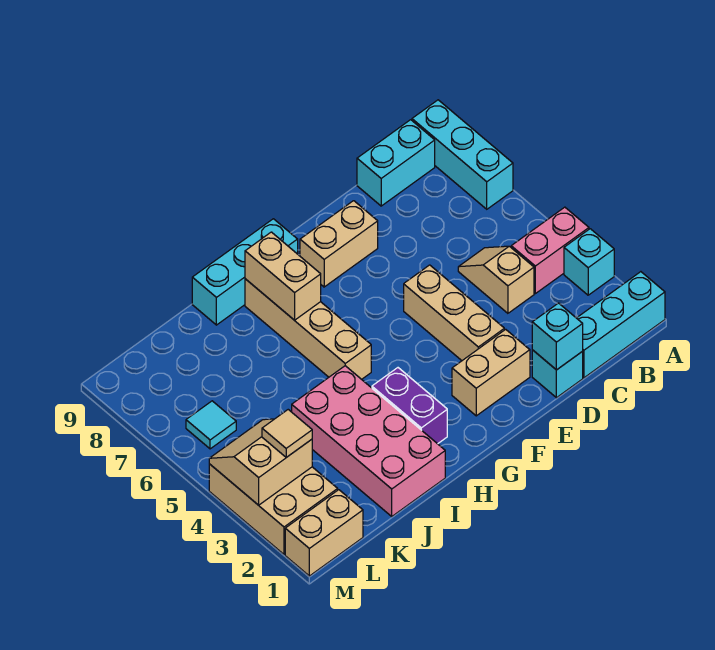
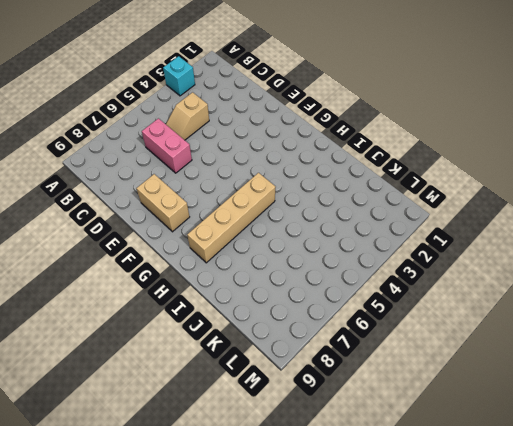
pink brick C6:D6 level 1 -> pink brick A4:B4 level 1
none -> cyan brick A1:C1 level 1
none -> cyan brick A7:A9 level 1
none -> cyan brick B9:C9 level 1

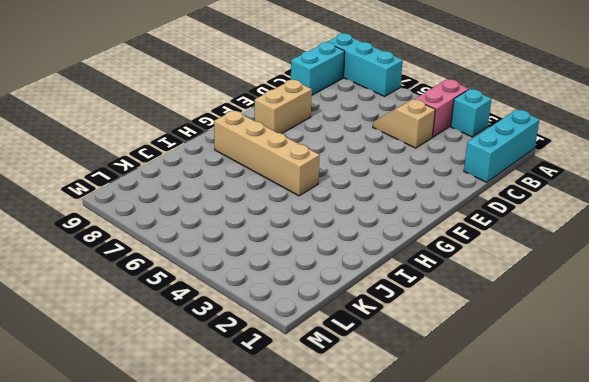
none -> cyan brick D1 level 1
none -> tan brick E2:F2 level 1
none -> tan brick E3:E5 level 1

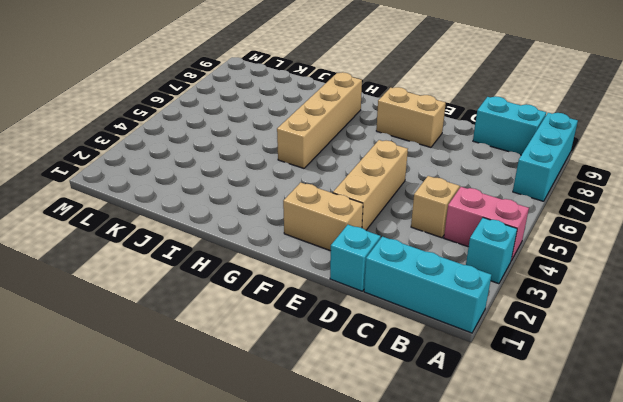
none -> cyan brick G9:I9 level 1
none -> purple brick H2:H3 level 1
none -> pink brick I1:J4 level 1

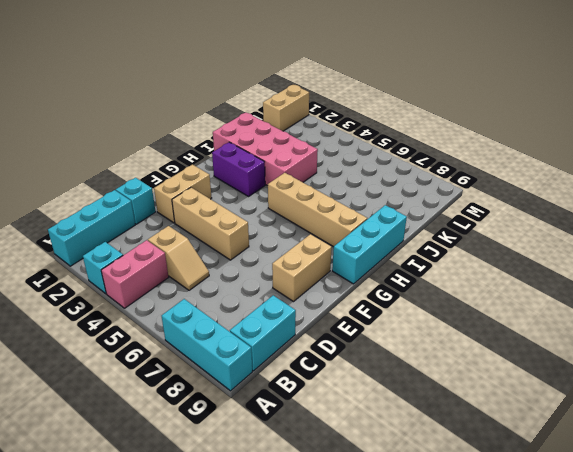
none -> tan brick L2:M4 level 1
none -> cyan tile L6 level 1
none -> cyan brick D1 level 2

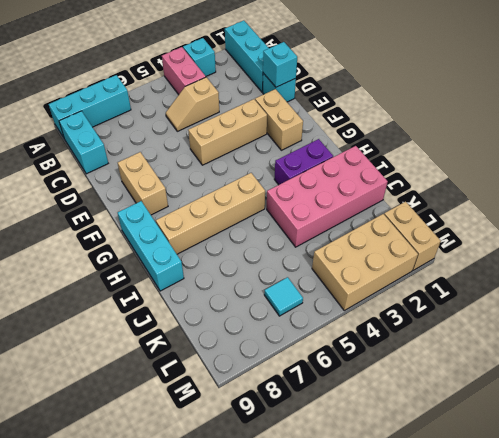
none -> tan brick H7:H8 level 2
none -> tan slope L3:M4 level 2 top 3
none -> tan tile L3 level 3

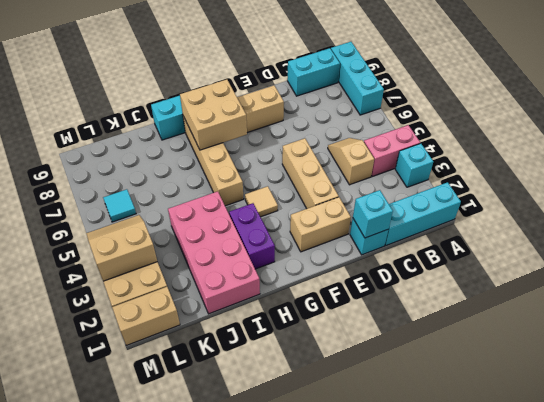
tan tile G4 level 1 -> tan tile L3 level 3
tan brick G7:H8 level 2 -> tan brick H7:H8 level 2

